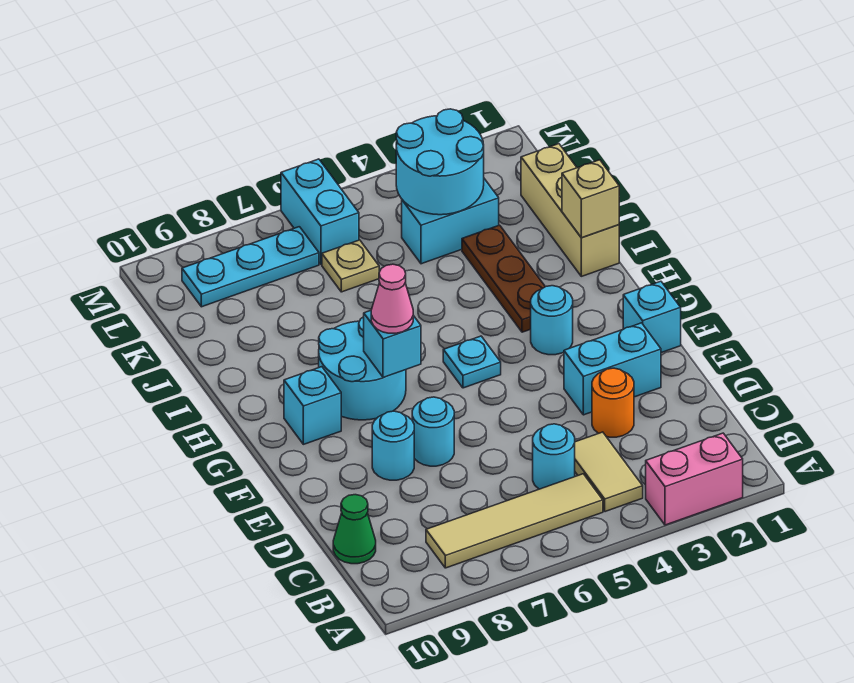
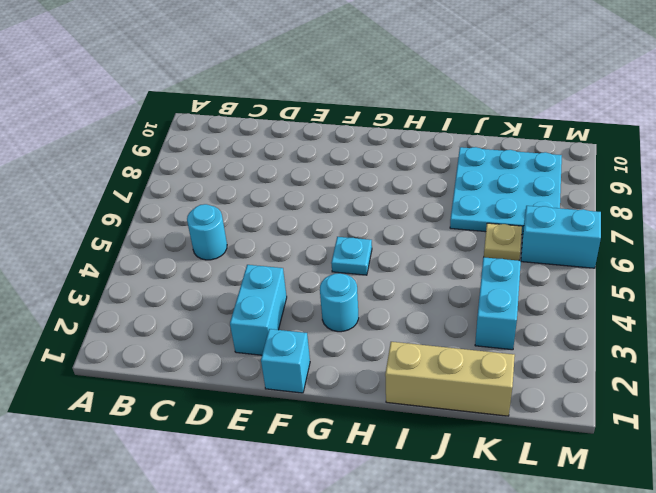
cyan plate J7:L9 level 1 -> cyan plate L7:L9 level 1
none -> pink brick A2:A3 level 1
none -> tan tile B4:C4 level 1
none -> tan tile B5:B8 level 1

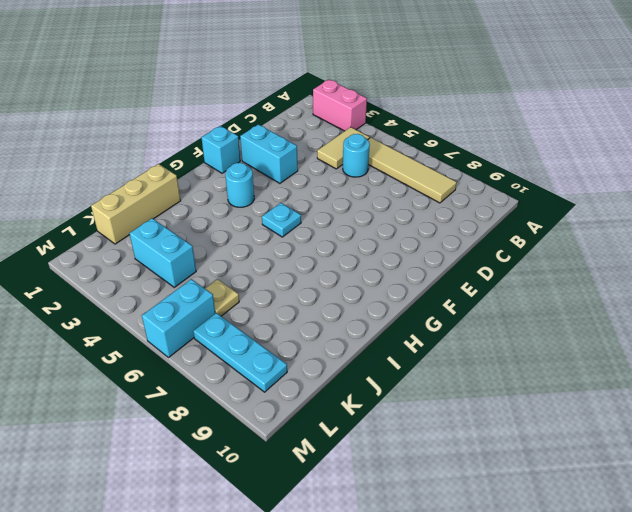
none -> green cone C10 level 1
none -> orange round brick D3 level 1
none -> cyan round brick E7 level 1

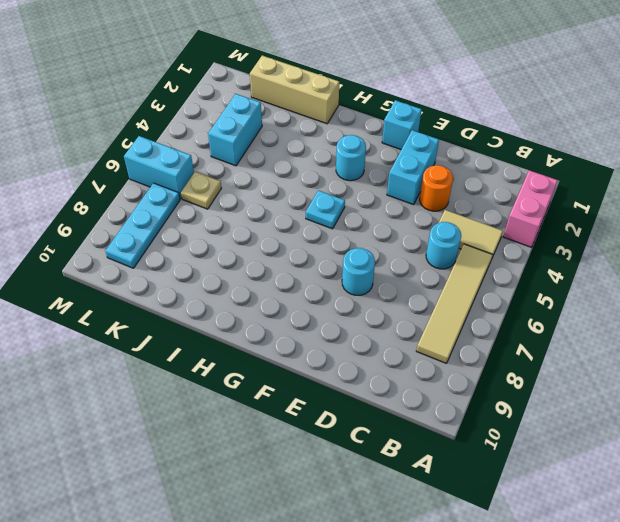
none -> green cone C10 level 1
none -> cyan round brick E8 level 1
none -> cyan round brick G7:H8 level 1

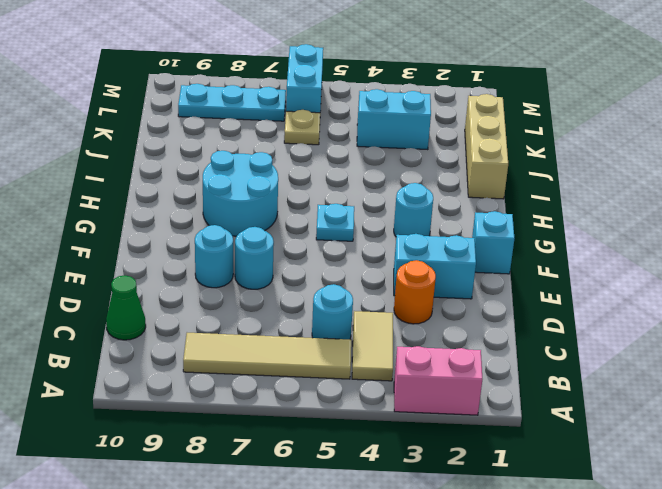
none -> cyan brick G9 level 1
none -> brown plate H3:J3 level 1
none -> cyan brick G7 level 2

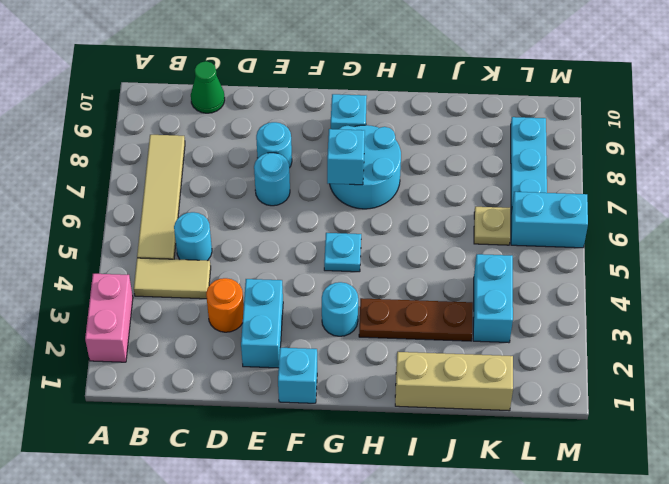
none -> tan brick I1 level 2
none -> cyan round brick K3:L4 level 2
none -> pink cone G7 level 3

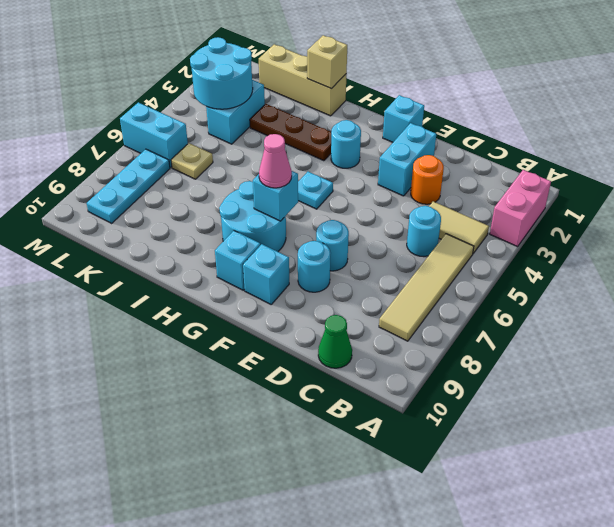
cyan brick F9 level 1 -> none

